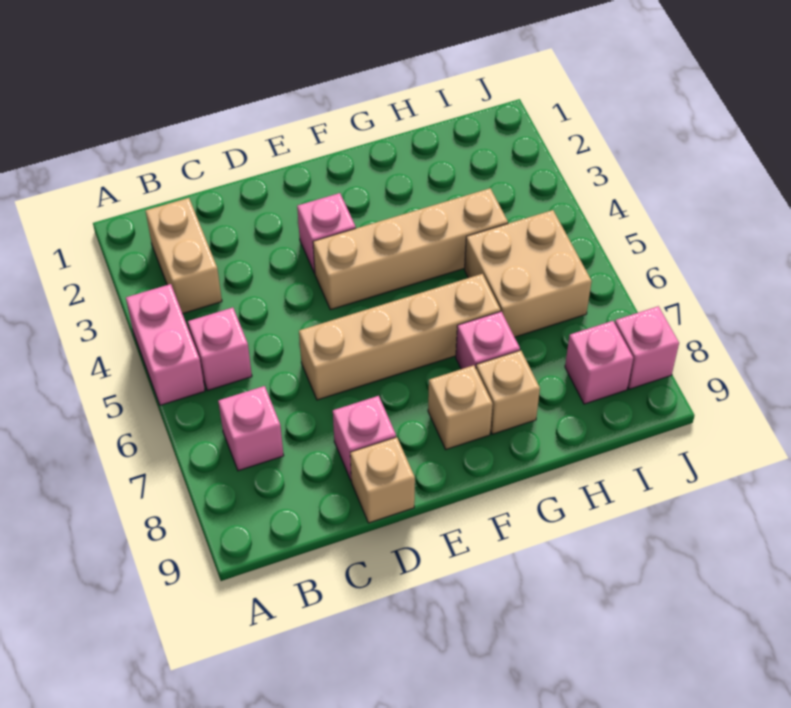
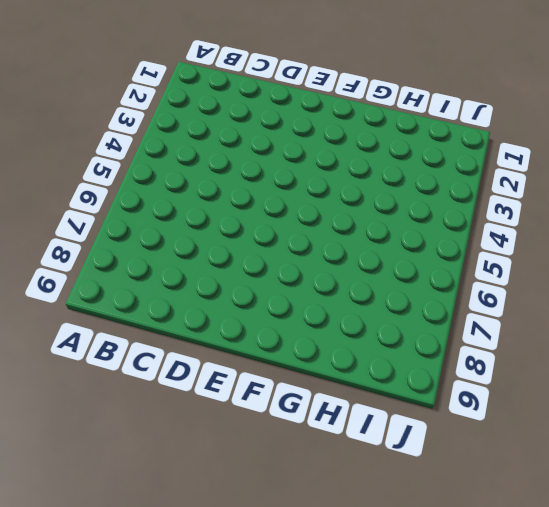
none -> pink brick A4:A5 level 1
none -> tan brick B2:B3 level 1
none -> pink brick B5 level 1

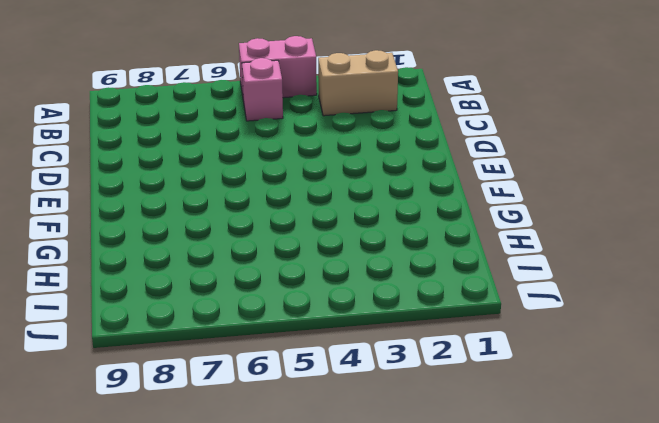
none -> pink brick B7 level 1
none -> tan brick D6:G6 level 1
none -> pink brick D8 level 1

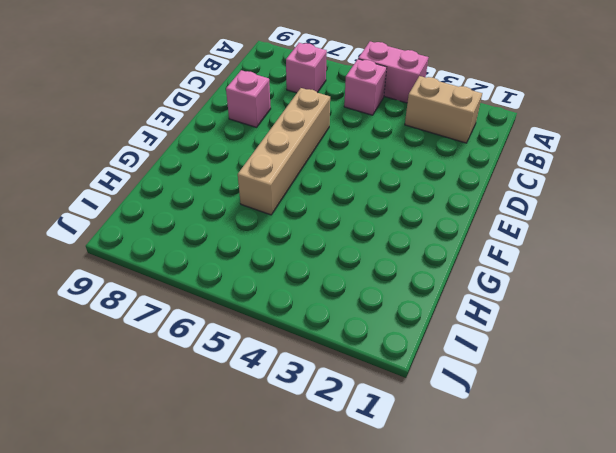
none -> tan brick D9 level 1
none -> pink brick E3 level 1
none -> tan brick E4:H4 level 1

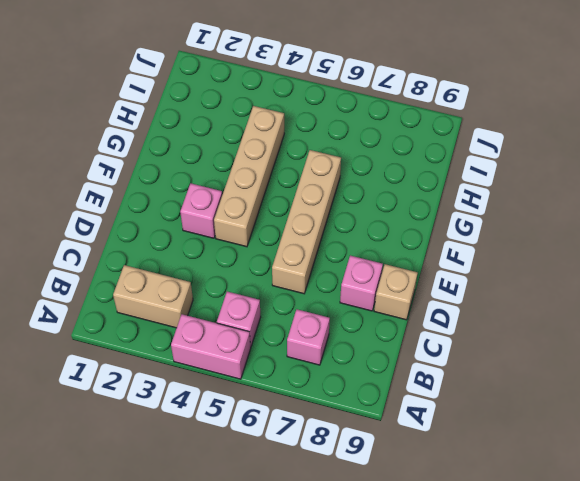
none -> tan brick F8 level 1
none -> pink brick G7 level 1
none -> tan brick G8 level 1

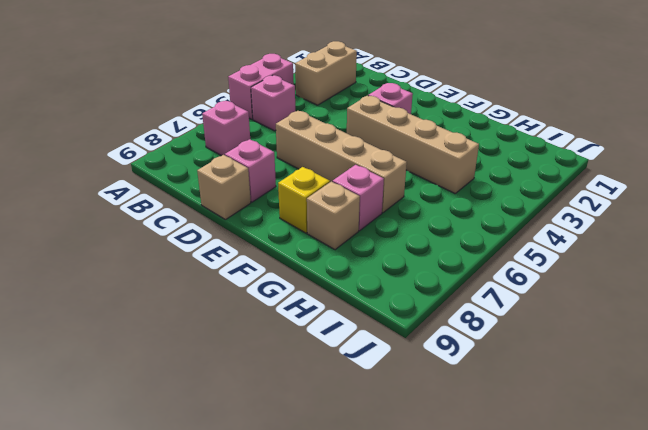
yellow brick F8 level 1 -> tan brick F8 level 1
none -> tan brick H5:I6 level 1
none -> pink brick I8 level 1
none -> pink brick J8 level 1

